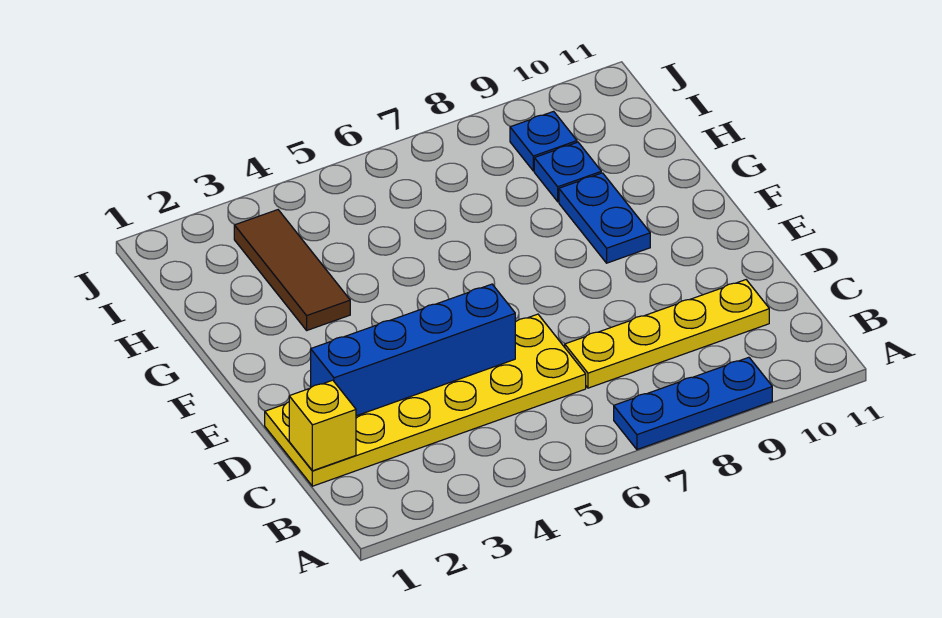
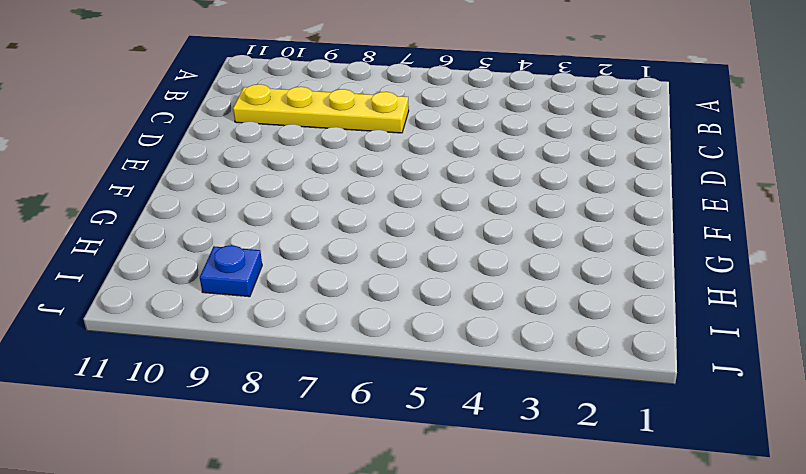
none -> blue plate A7:A9 level 1
none -> yellow plate C1:D6 level 1

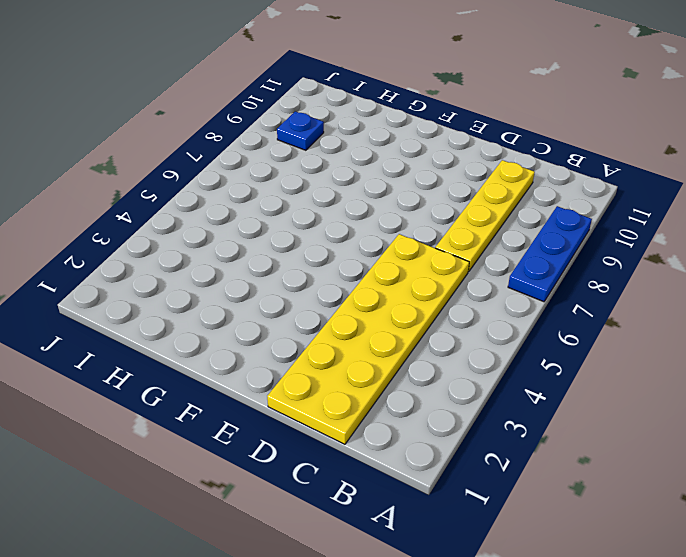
none -> blue plate F9:G9 level 1
none -> brown tile G3:I3 level 1

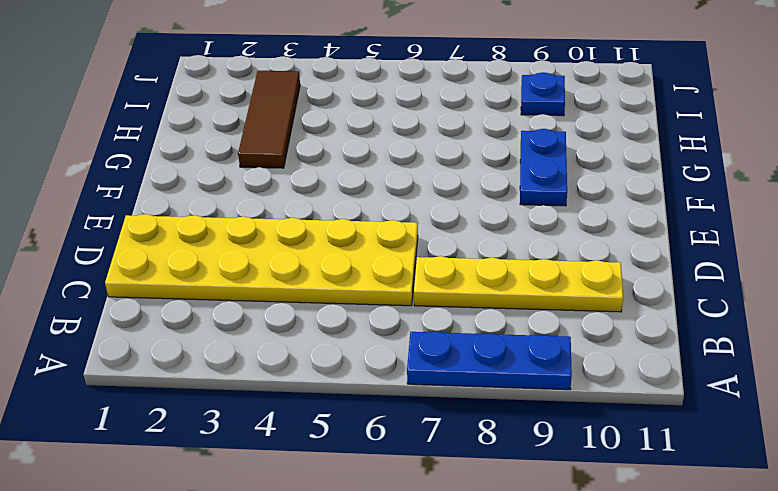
none -> blue plate H9 level 1
none -> yellow brick C1 level 2

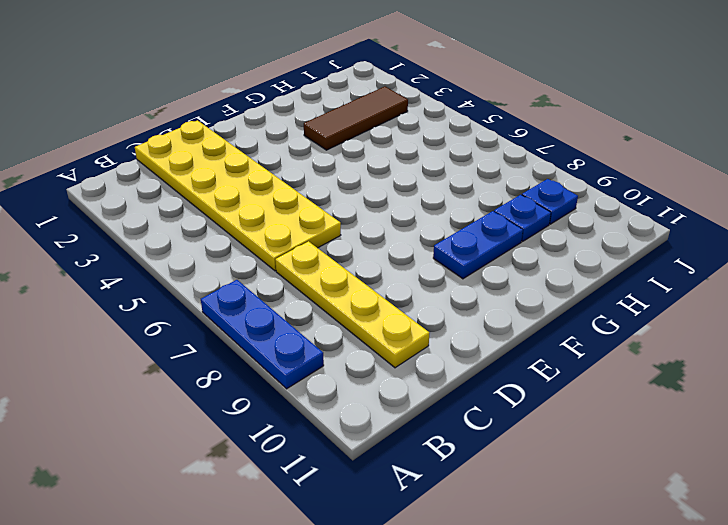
none -> yellow brick C1 level 2
none -> blue brick D2:D5 level 2

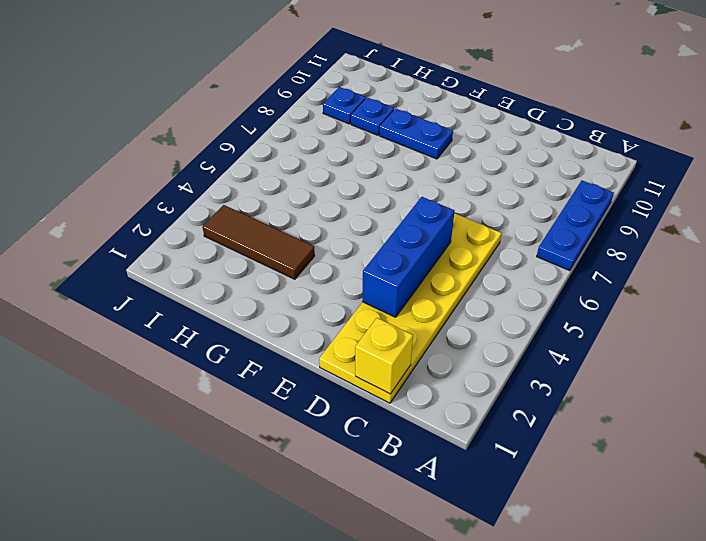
blue brick D3:D5 level 2 -> blue brick D2:D5 level 2
none -> yellow plate C7:C10 level 1

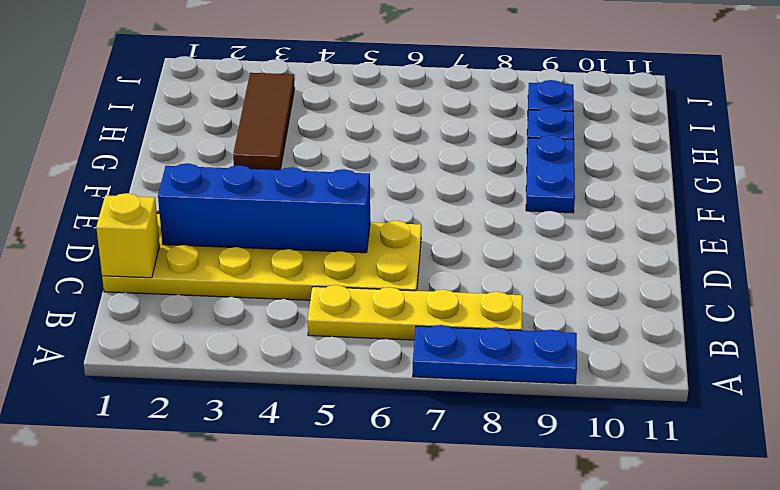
yellow plate B5:B8 level 1 -> yellow plate C7:C10 level 1

